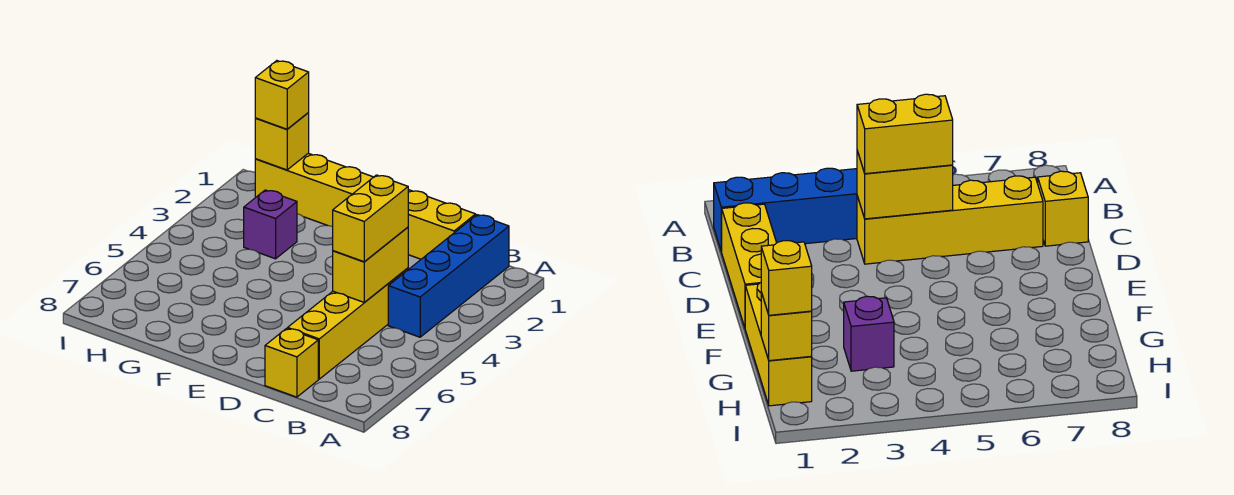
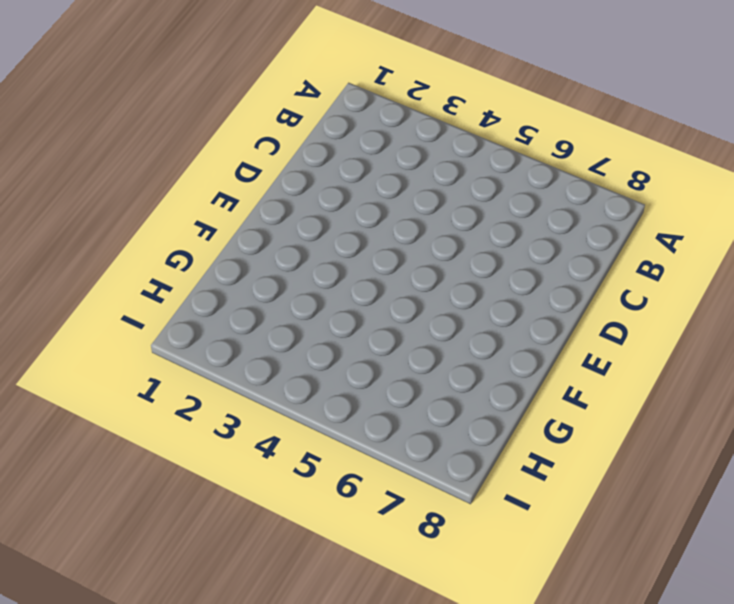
none -> blue brick B1:B4 level 1
none -> yellow brick C1:E1 level 1

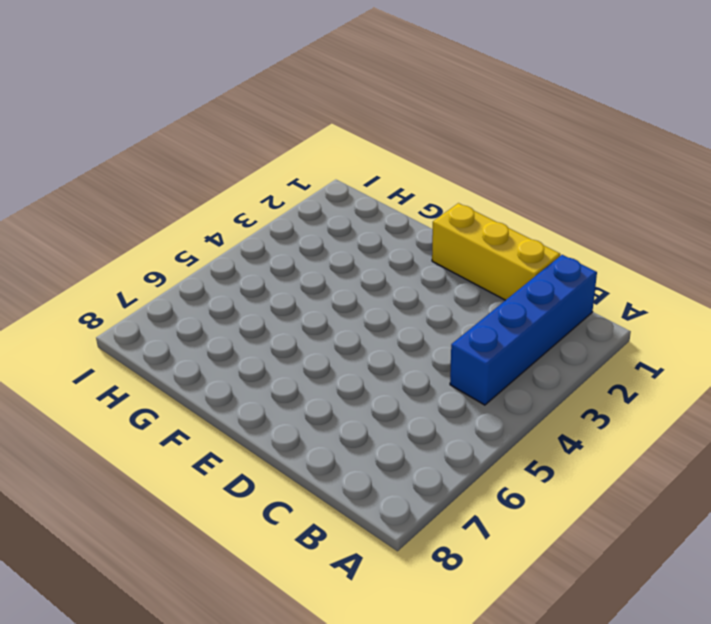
none -> yellow brick C4:C7 level 1
none -> yellow brick C8 level 1

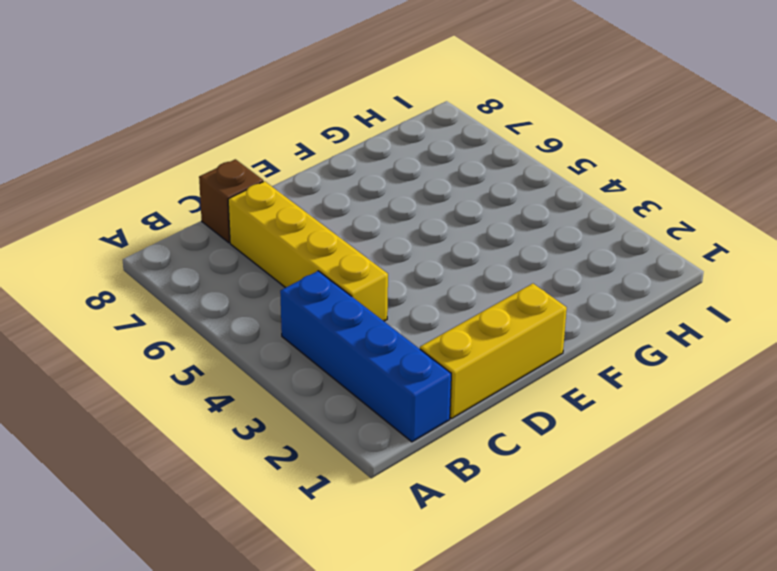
brown brick C8 level 1 -> yellow brick C8 level 1
none -> yellow brick F1:H1 level 1
none -> purple brick G3 level 1

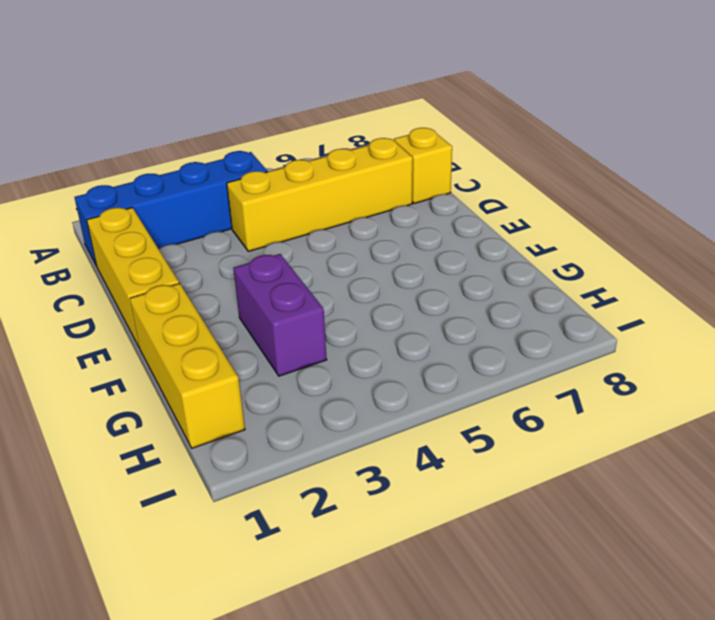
purple brick F3:G3 level 1 -> purple brick G3 level 1
none -> yellow brick C4:C5 level 2
none -> yellow brick H1 level 2

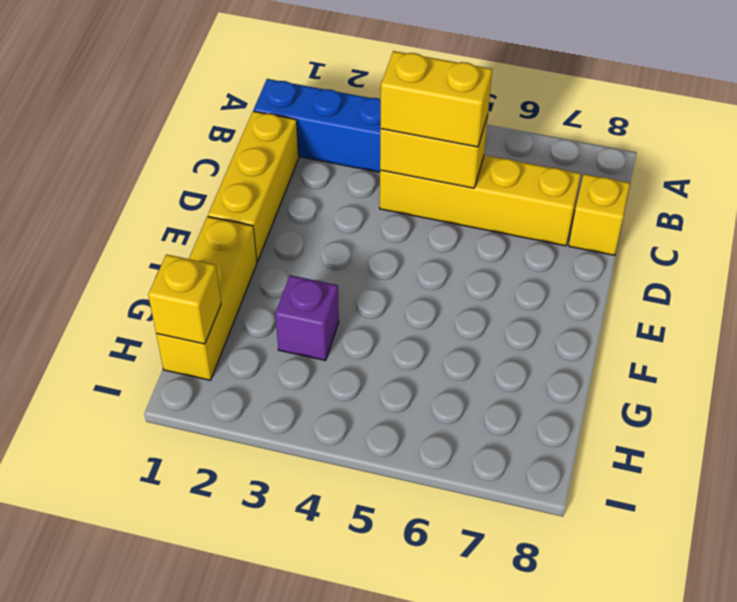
none -> yellow brick H1 level 3

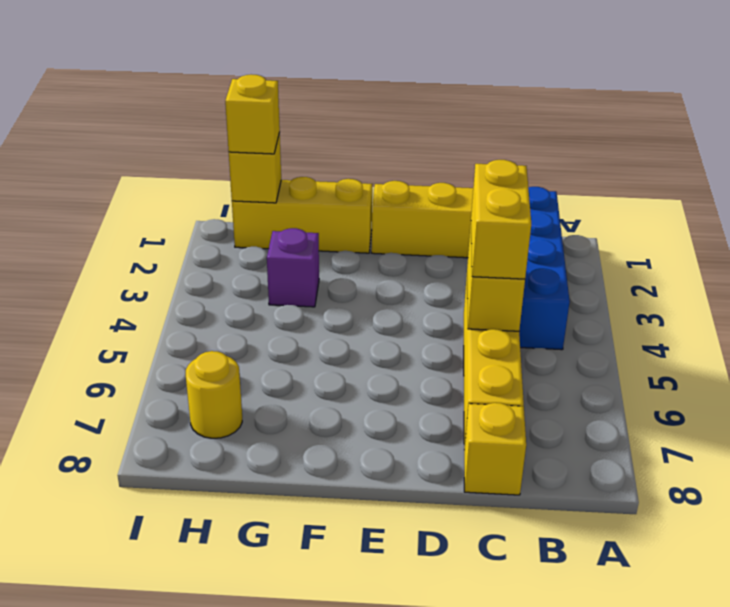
yellow round brick H7 level 1 -> none

